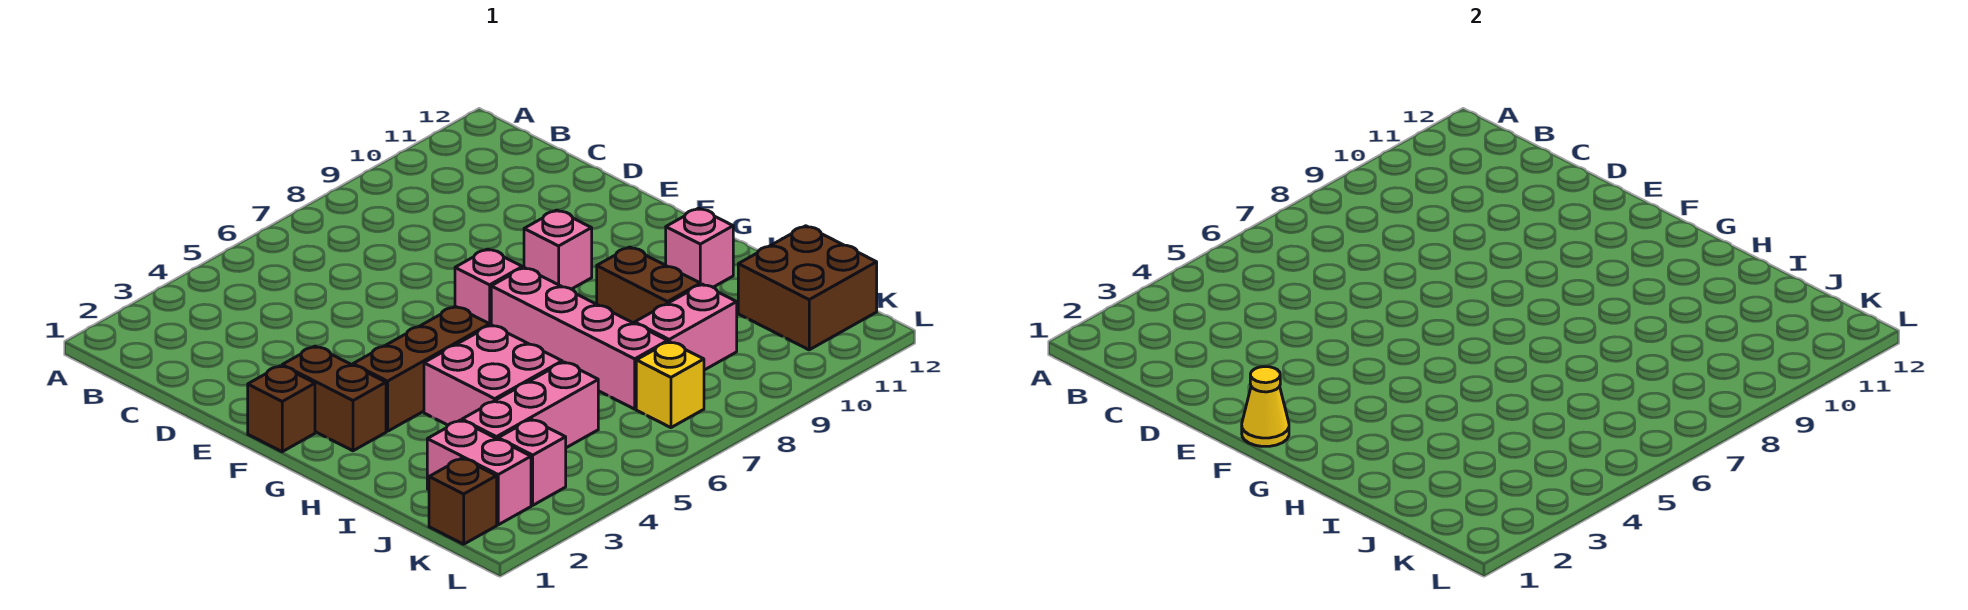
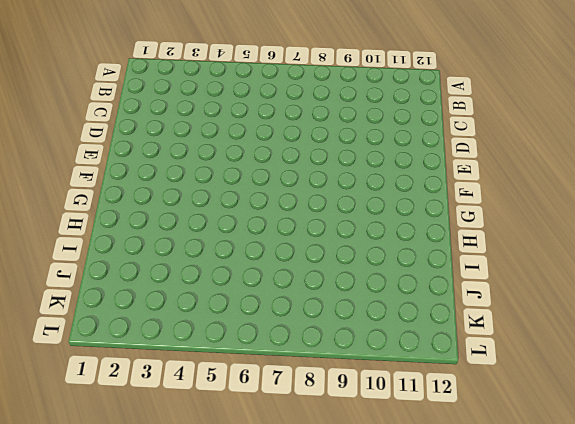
none -> brown brick F1 level 1
none -> brown brick F2:G2 level 1
none -> pink brick F7 level 1

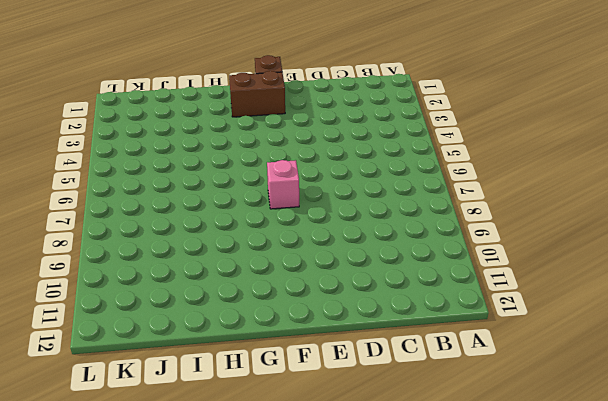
none -> pink brick F9 level 1
none -> brown brick G3:G5 level 1
none -> pink brick G7:J7 level 1

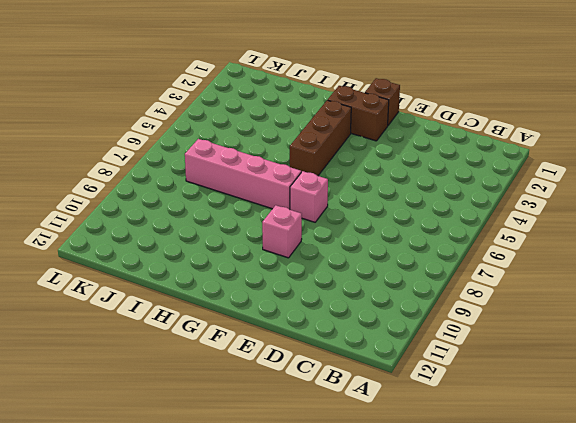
none -> pink brick H4:I5 level 1
none -> brown brick H9:I9 level 1
none -> pink brick H11 level 1

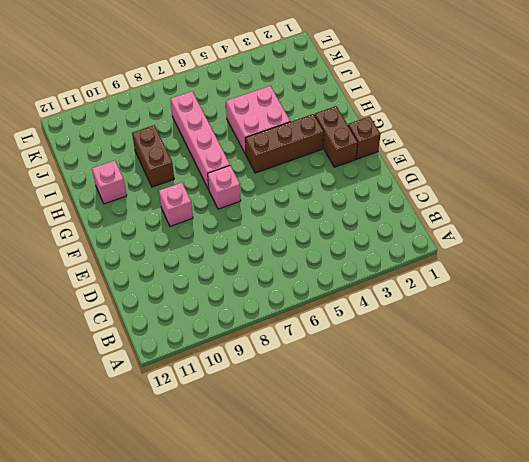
none -> pink brick J2:K2 level 1
none -> pink brick J3:J5 level 1
none -> pink brick J8:J9 level 1

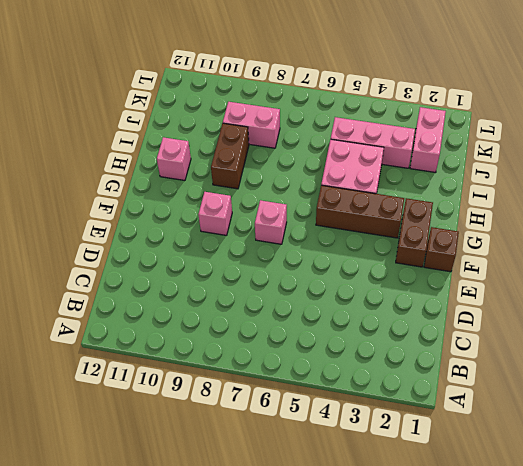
none -> pink brick G7:J7 level 1
none -> brown brick J11:K12 level 1
none -> brown brick K1 level 1

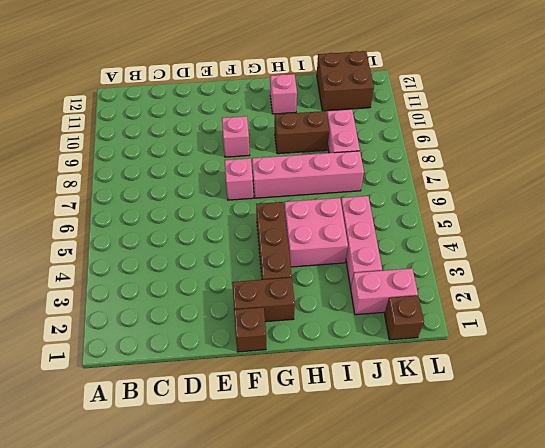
none -> pink brick K3 level 1
none -> yellow brick K7 level 1
none -> yellow cone F1 level 2

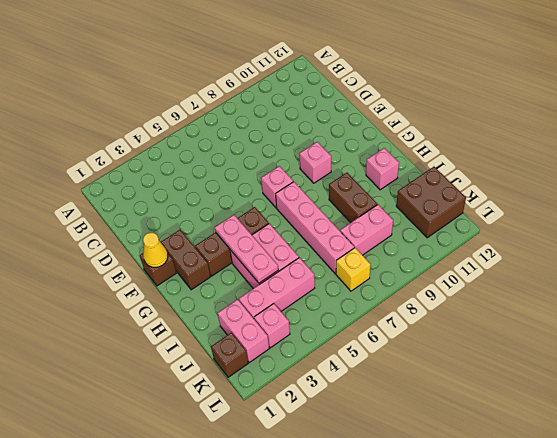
pink plate G4:I4 level 2 -> none

